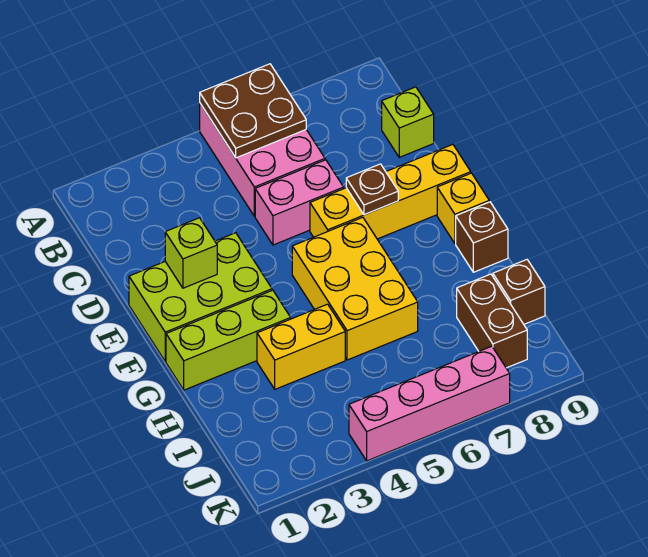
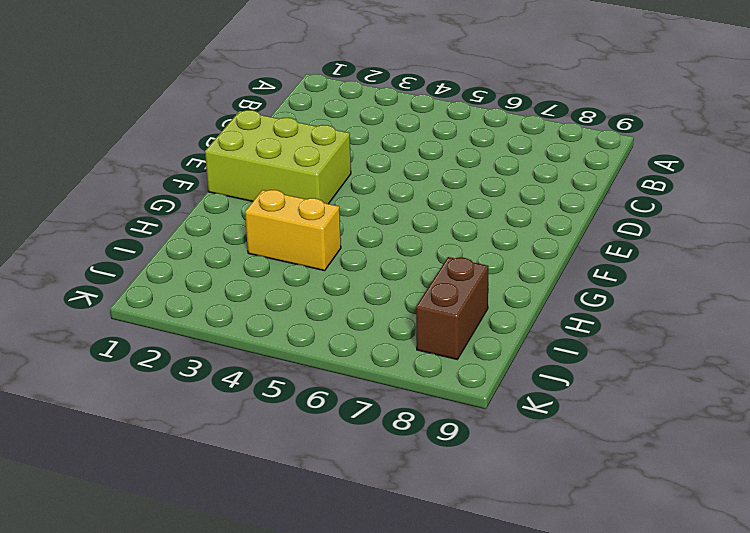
none -> pink brick A5:C6 level 1
none -> lime brick C9 level 1
none -> pink brick D5:D6 level 1

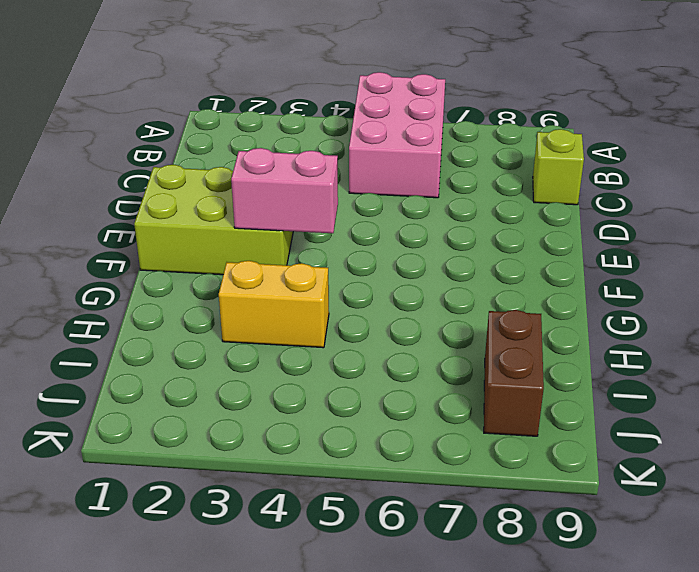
pink brick F3:F4 level 2 -> pink brick D5:D6 level 1
none -> yellow brick E6:E9 level 1
none -> yellow brick F5:H6 level 1
none -> yellow brick F9 level 1

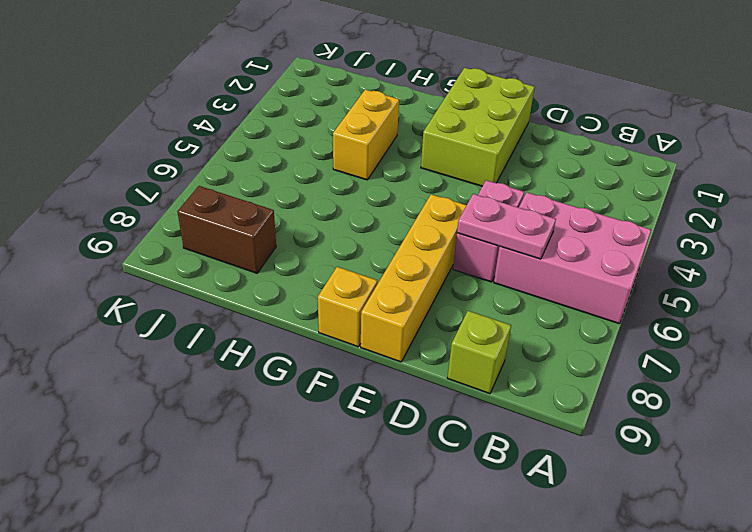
pink plate C6:D6 level 2 -> none
none -> yellow brick F5:H6 level 1
none -> lime brick G1:G3 level 1
none -> brown brick G9 level 1

